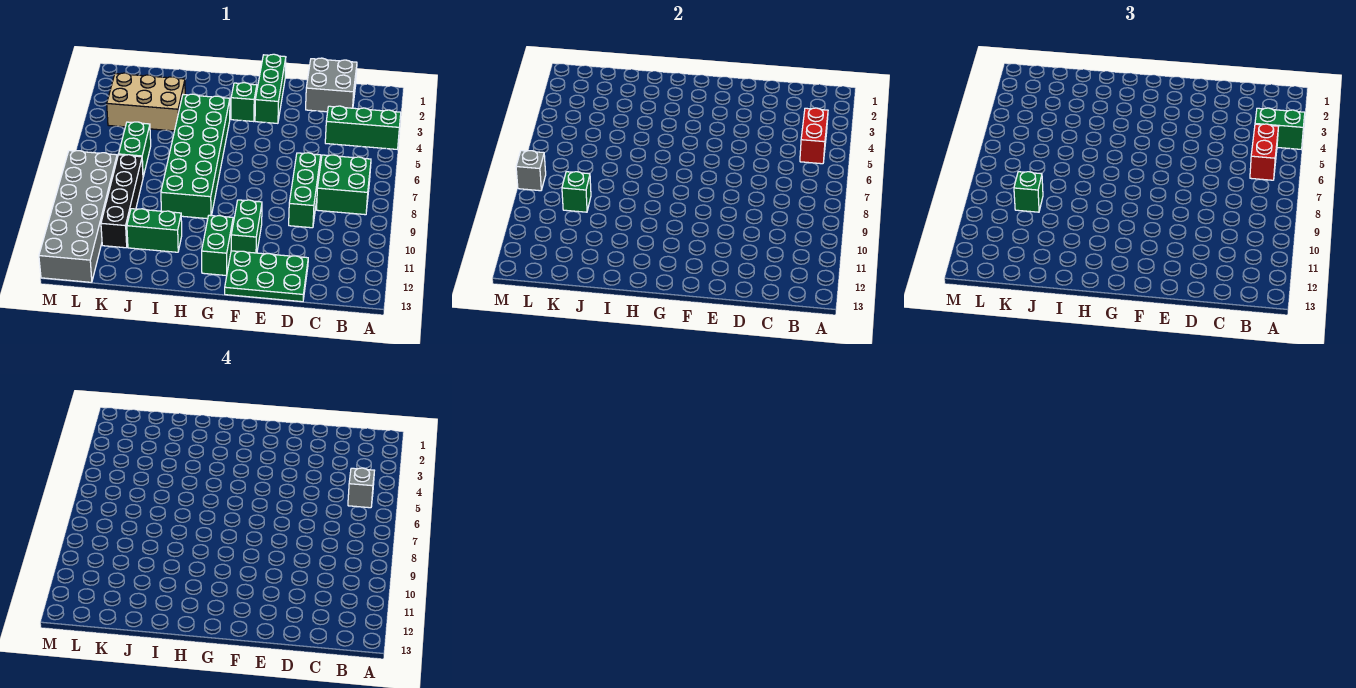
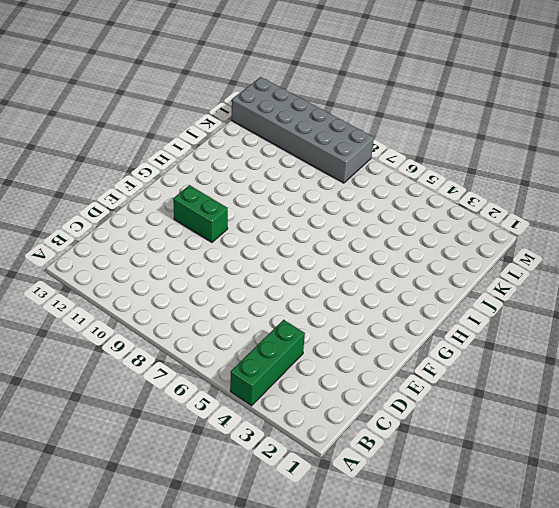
none -> green brick B7:C8 level 1
none -> grey brick C1:D2 level 1
none -> green brick D7:D9 level 1

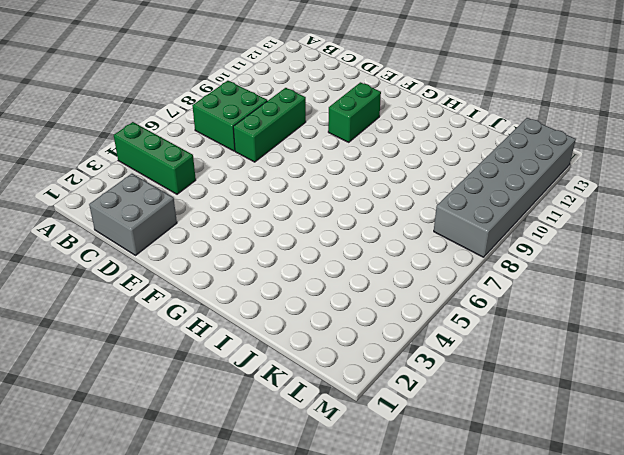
none -> green plate D12:F13 level 1
none -> green brick F1:F3 level 1
none -> green brick G3 level 1

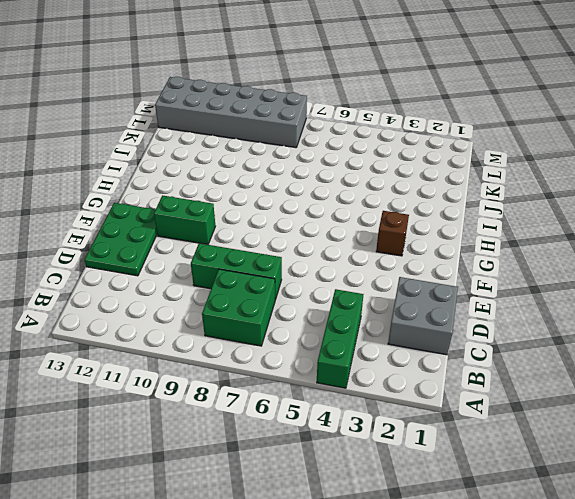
brown brick G3 level 1 -> green brick G3 level 1
none -> green brick F1:F3 level 1
none -> green brick G11:G12 level 1
none -> green brick H4:I9 level 1

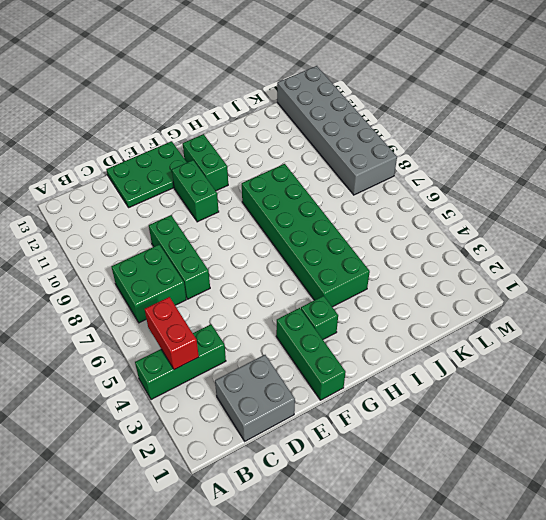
none -> green brick I11:J11 level 1
none -> tan brick J3:L4 level 1
none -> green brick K6:K7 level 1

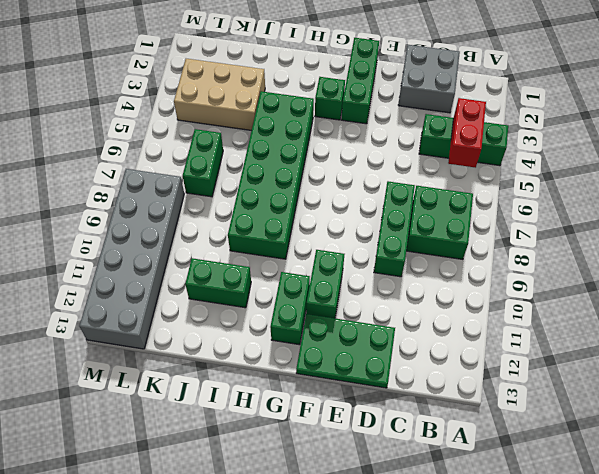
none -> black brick K8:K11 level 1
none -> green brick K9 level 2
none -> grey brick M8 level 2

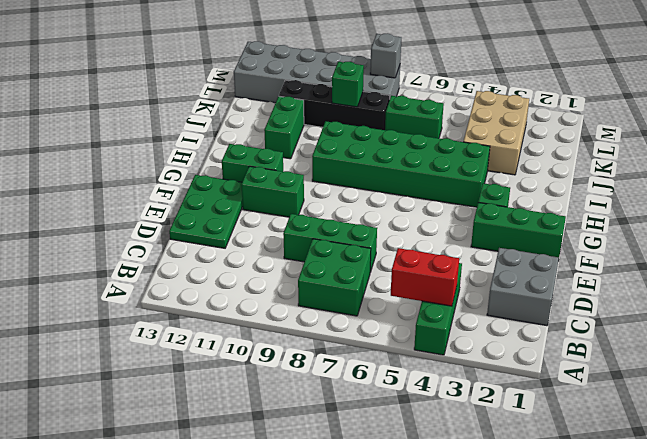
none -> green brick A4:B4 level 3
none -> red brick B5:B6 level 3
none -> green brick K9 level 3

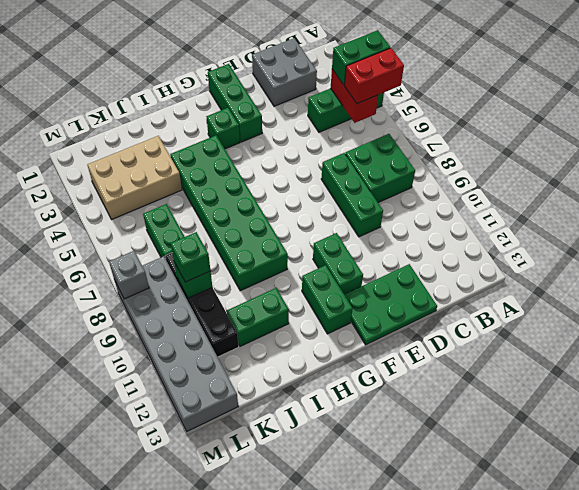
red brick A5:B5 level 3 -> red brick B5:B6 level 3
none -> grey brick B5 level 4

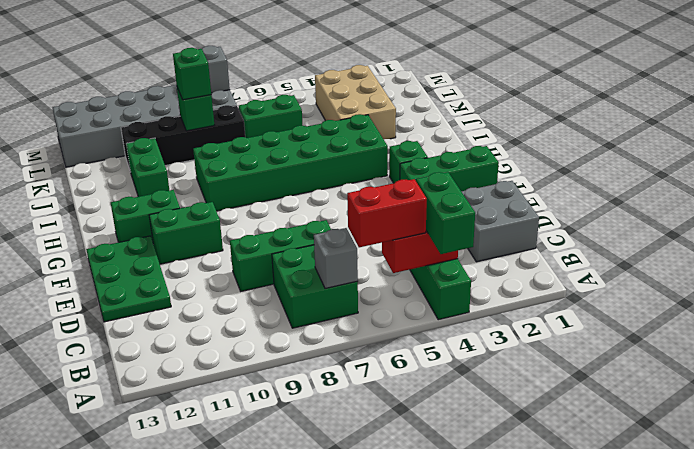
grey brick B7 level 2 -> grey brick B5 level 4

